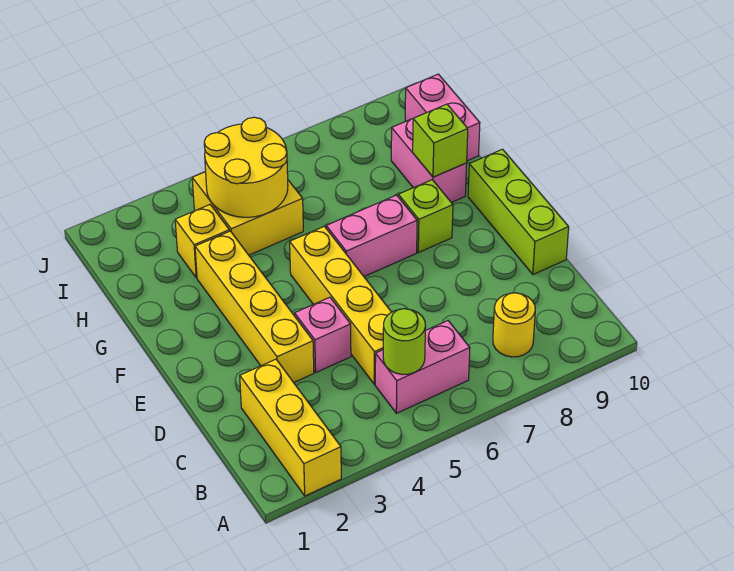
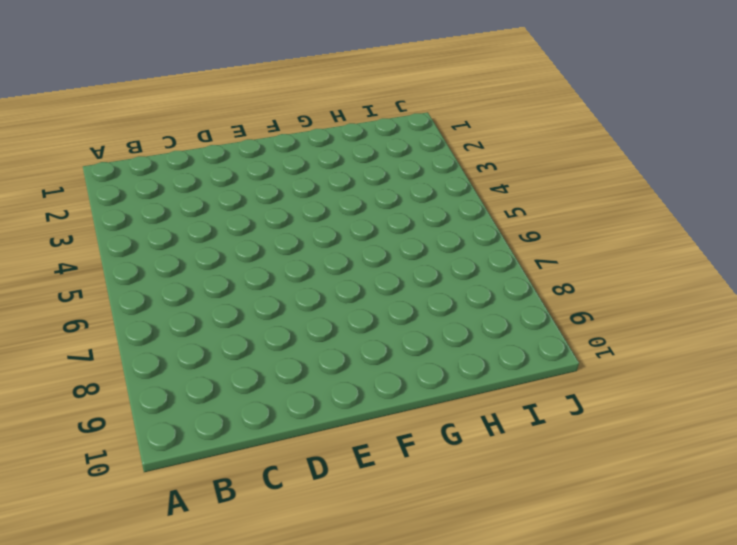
none -> yellow brick A2:C2 level 1
none -> pink brick B5:B6 level 1
none -> yellow round brick B8 level 1

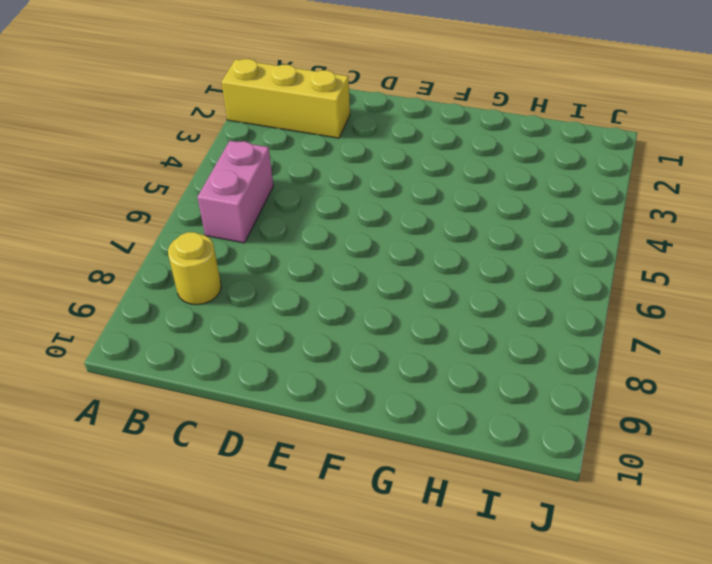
none -> yellow brick C5:F5 level 1
none -> yellow brick D3:G3 level 1
none -> pink brick D4 level 1

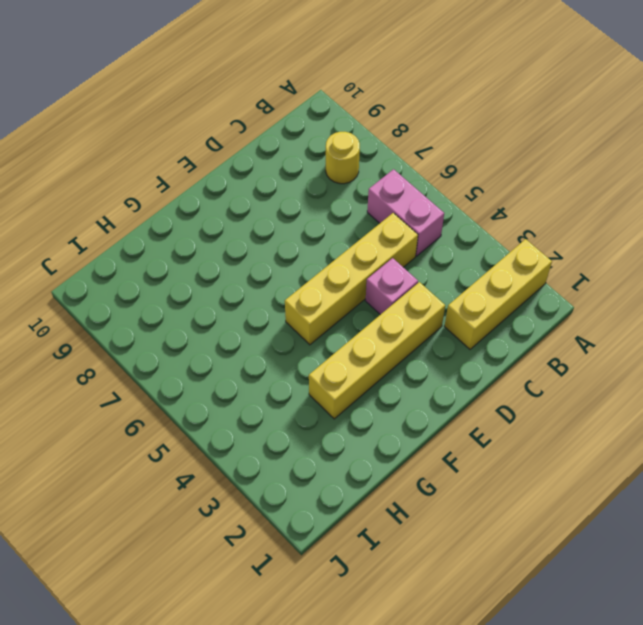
none -> lime brick D10:F10 level 1
none -> pink brick F6:F7 level 1
none -> lime brick F8 level 1

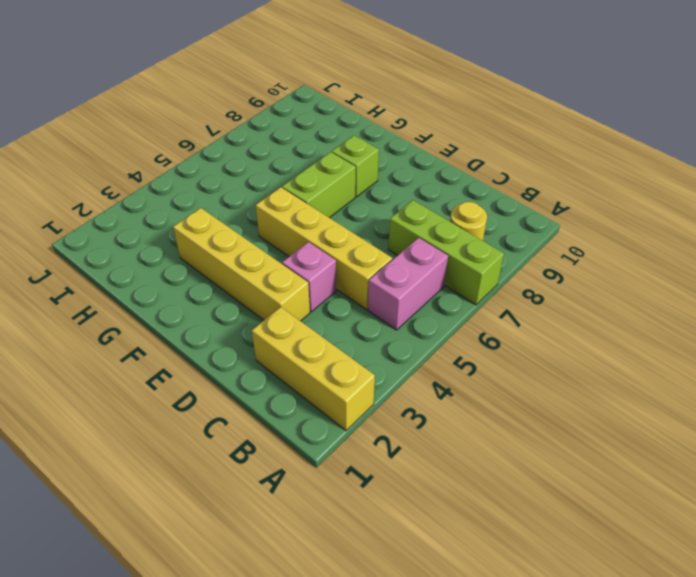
lime brick A7:C7 level 1 -> lime brick D10:F10 level 1
lime brick F6:F7 level 1 -> pink brick F6:F7 level 1
none -> pink brick G9:H9 level 1
none -> yellow brick H3 level 1
none -> yellow brick H4:I5 level 1

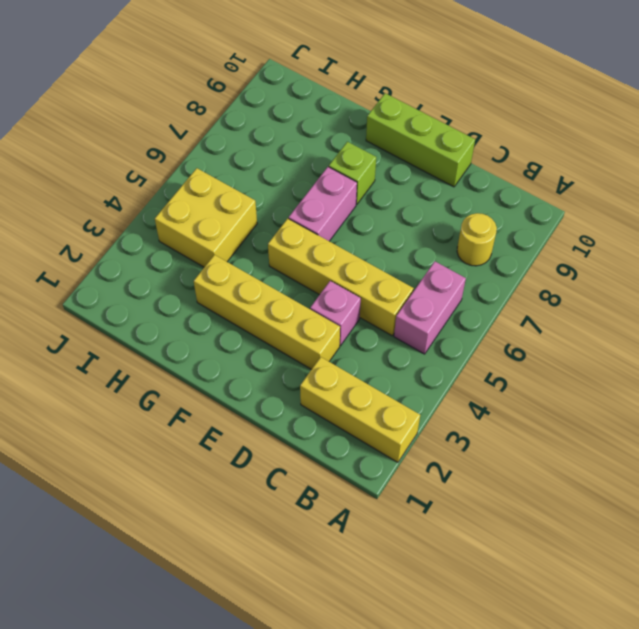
none -> pink brick G9:H9 level 1
none -> yellow brick H3 level 1
none -> pink brick H10:I10 level 1

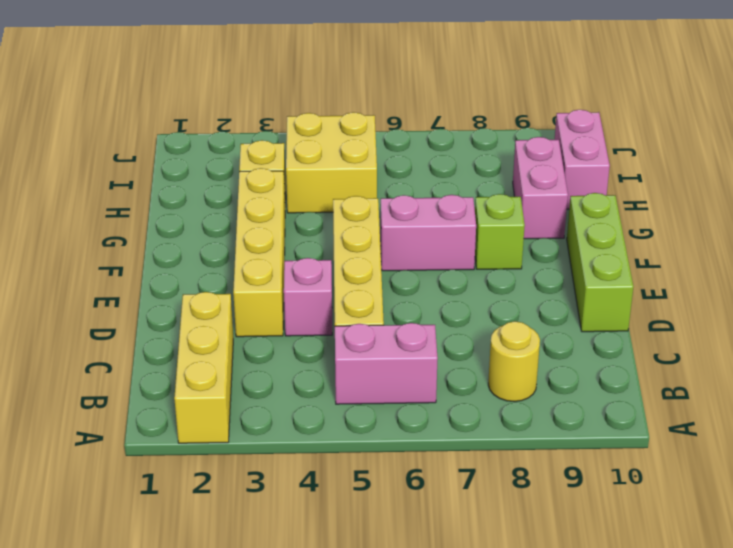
none -> lime round brick B5 level 2
none -> lime brick G9 level 2
none -> yellow round brick H4:I5 level 2

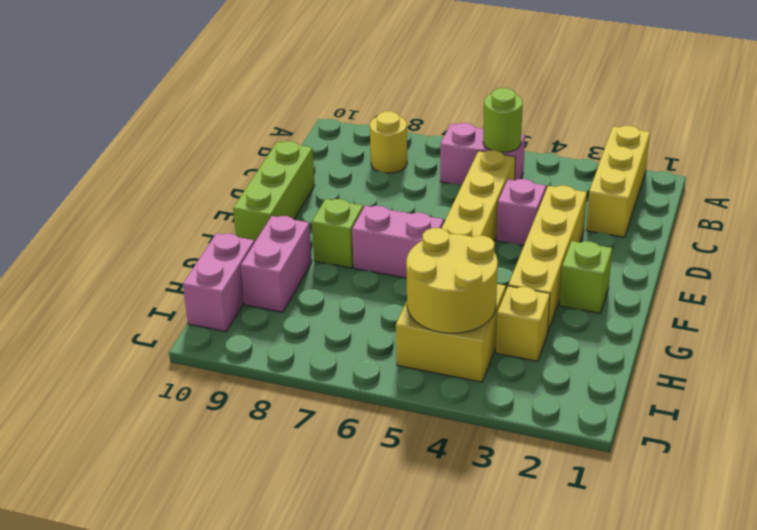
lime brick F2 level 1 -> lime brick G9 level 2

